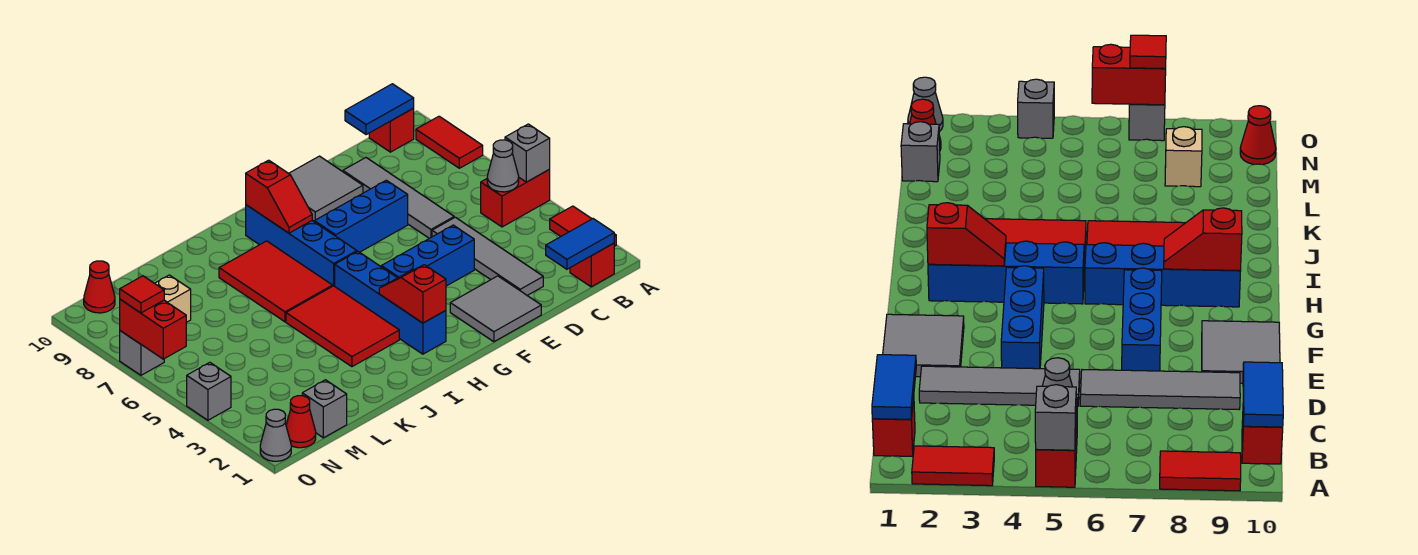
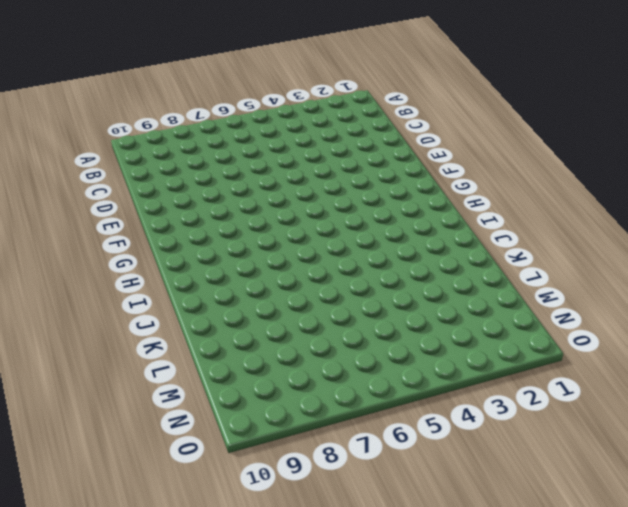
none -> red tile A2:A3 level 1
none -> red brick A5:B5 level 1
none -> red tile A8:A9 level 1
none -> red brick B1 level 1

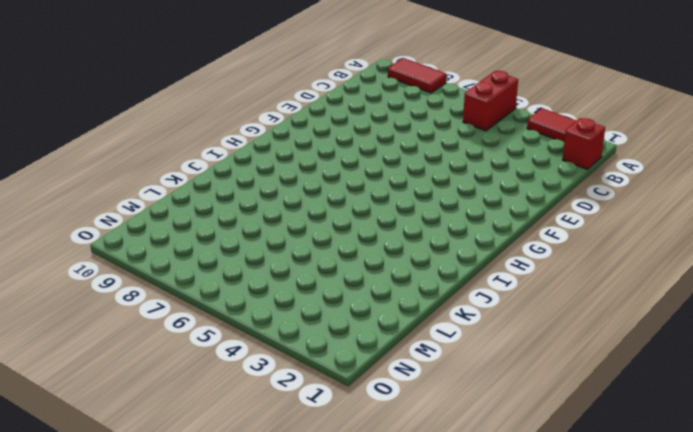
none -> red brick B10 level 1
none -> grey tile D2:D5 level 1
none -> grey tile D6:D9 level 1
none -> grey tile E1:F2 level 1

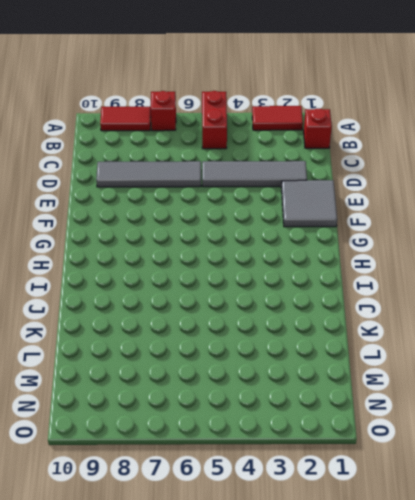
red brick A7 level 1 -> red brick B10 level 1
none -> blue brick E4:G4 level 1
none -> blue brick E7:G7 level 1
none -> grey tile E9:F10 level 1
none -> blue brick H2:H5 level 1

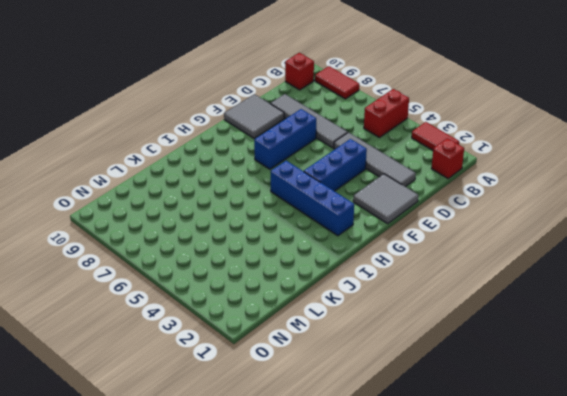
none -> blue brick H6:H9 level 1
none -> red tile I3:J5 level 1
none -> red tile I6:J8 level 1
none -> grey brick M1 level 1

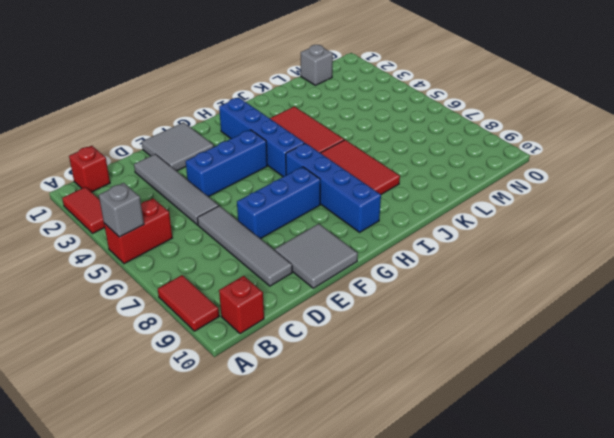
none -> tan brick M8 level 1
none -> red cone N1 level 1
none -> red cone N10 level 1
none -> grey cone O1 level 1

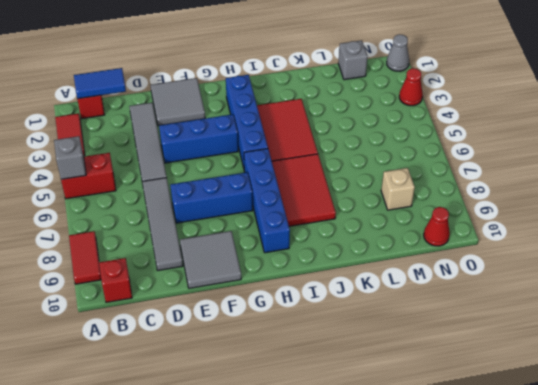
red cone O3 level 1 -> red cone N1 level 1
none -> grey brick O4 level 1
none -> grey brick O7 level 1
none -> grey cone B5 level 2
none -> blue tile B10:C10 level 2

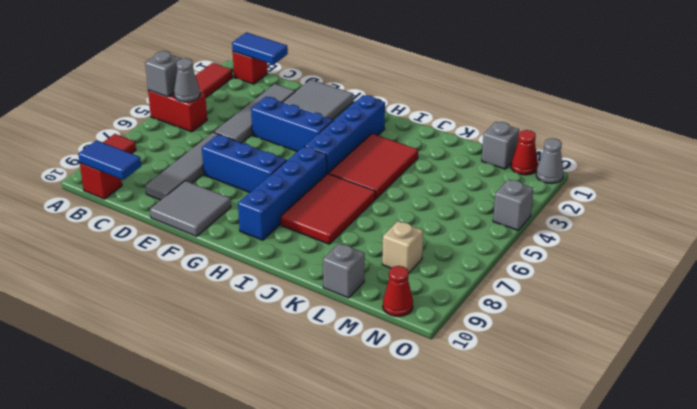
grey brick L10 level 1 -> grey brick O7 level 1
none -> red slope H2:H3 level 2 top 2
none -> red slope H8:H9 level 2 top 9
none -> red brick O6:O7 level 2
none -> red tile O7 level 3

